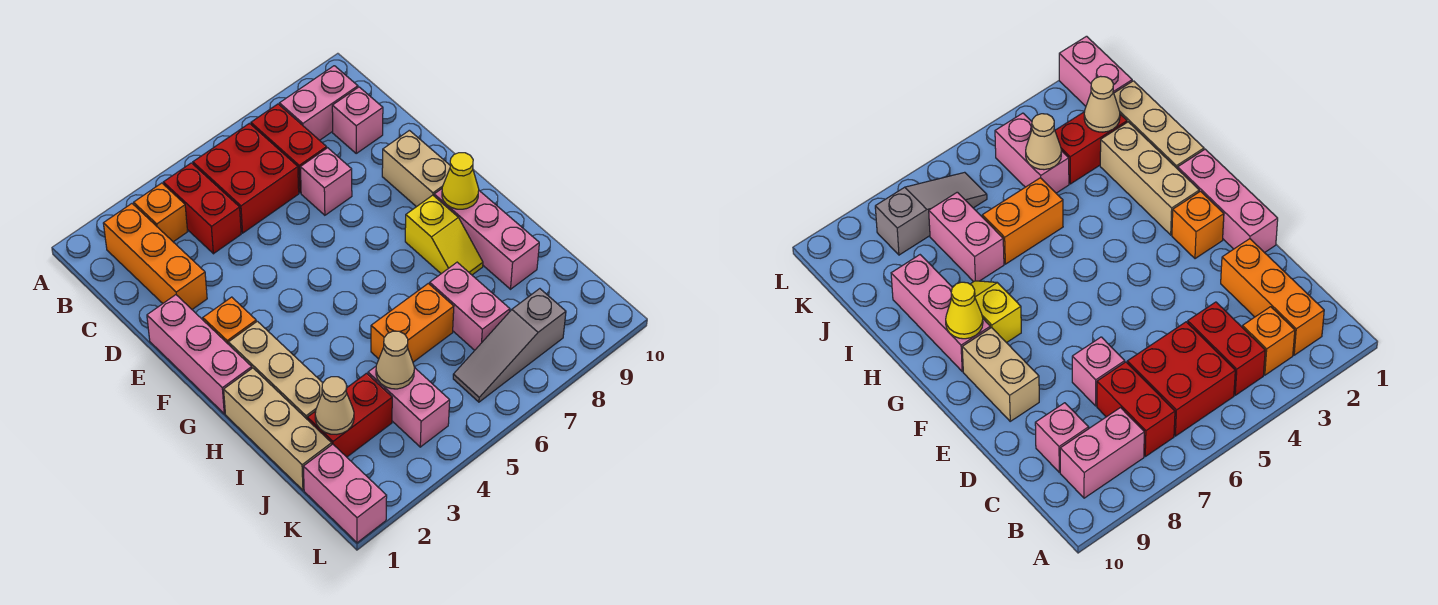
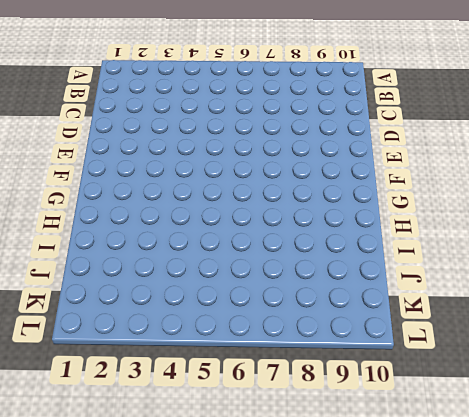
none -> orange brick B2:D2 level 1
none -> orange brick B3 level 1
none -> red brick B4:C4 level 1

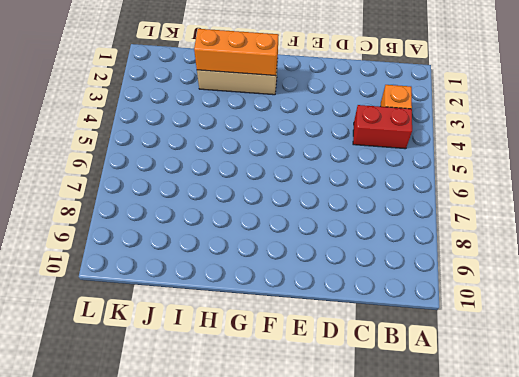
orange brick G2:I2 level 2 -> orange brick B2:D2 level 1
none -> red brick B5:C6 level 1
none -> red brick B7:C7 level 1
none -> pink brick B8:B9 level 1

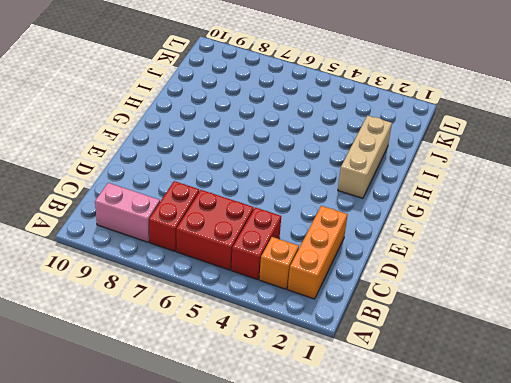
none -> pink brick C9 level 1
none -> pink brick D7 level 1
none -> pink brick E1:G1 level 1

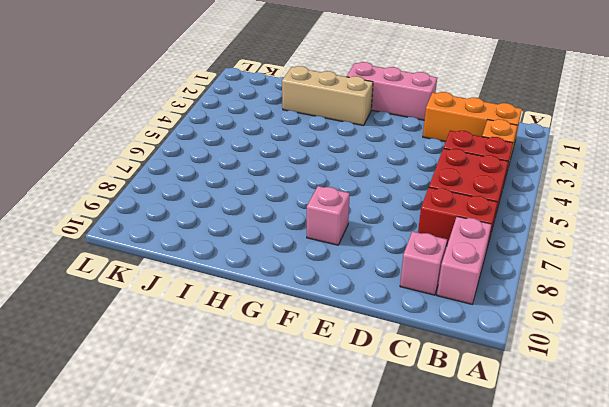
pink brick F8 level 1 -> pink brick D7 level 1
none -> tan brick E9:F9 level 1
none -> orange brick F2 level 1
none -> yellow slope G8:H8 level 1 top G

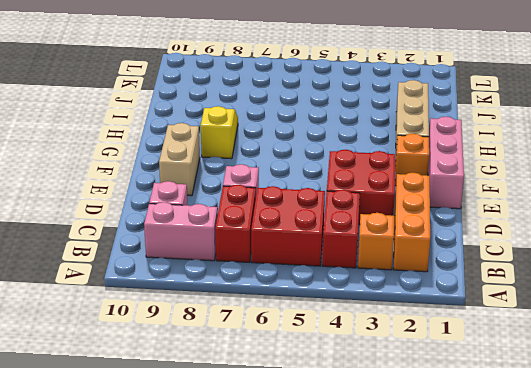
red brick D3:E4 level 1 -> none
none -> pink brick G9:I9 level 1
none -> tan brick H1:J1 level 1
none -> orange brick I5:I6 level 1

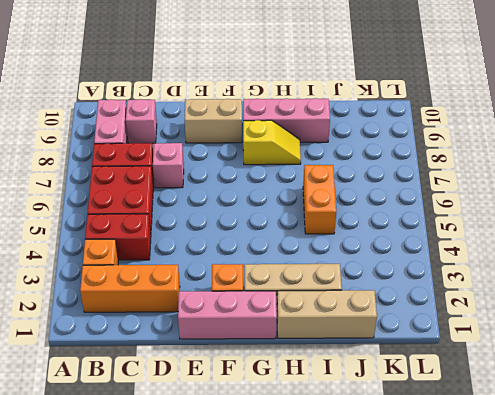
none -> pink brick I7:J7 level 1
none -> red brick J2:J3 level 1
none -> pink brick J4:K4 level 1

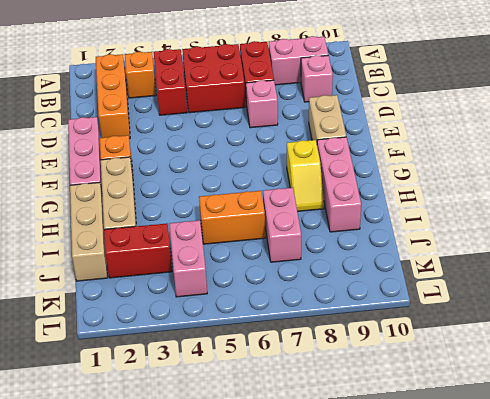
none -> pink brick K1:L1 level 1
none -> grey slope K6:K8 level 1 top 8
none -> yellow cone G9 level 2

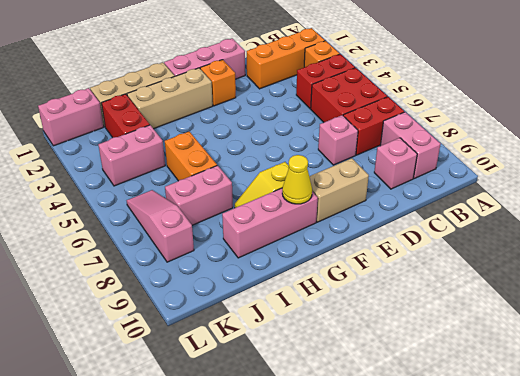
pink slope K6:K8 level 1 top 8 -> grey slope K6:K8 level 1 top 8
none -> tan cone J2 level 2
none -> tan cone J4 level 2

